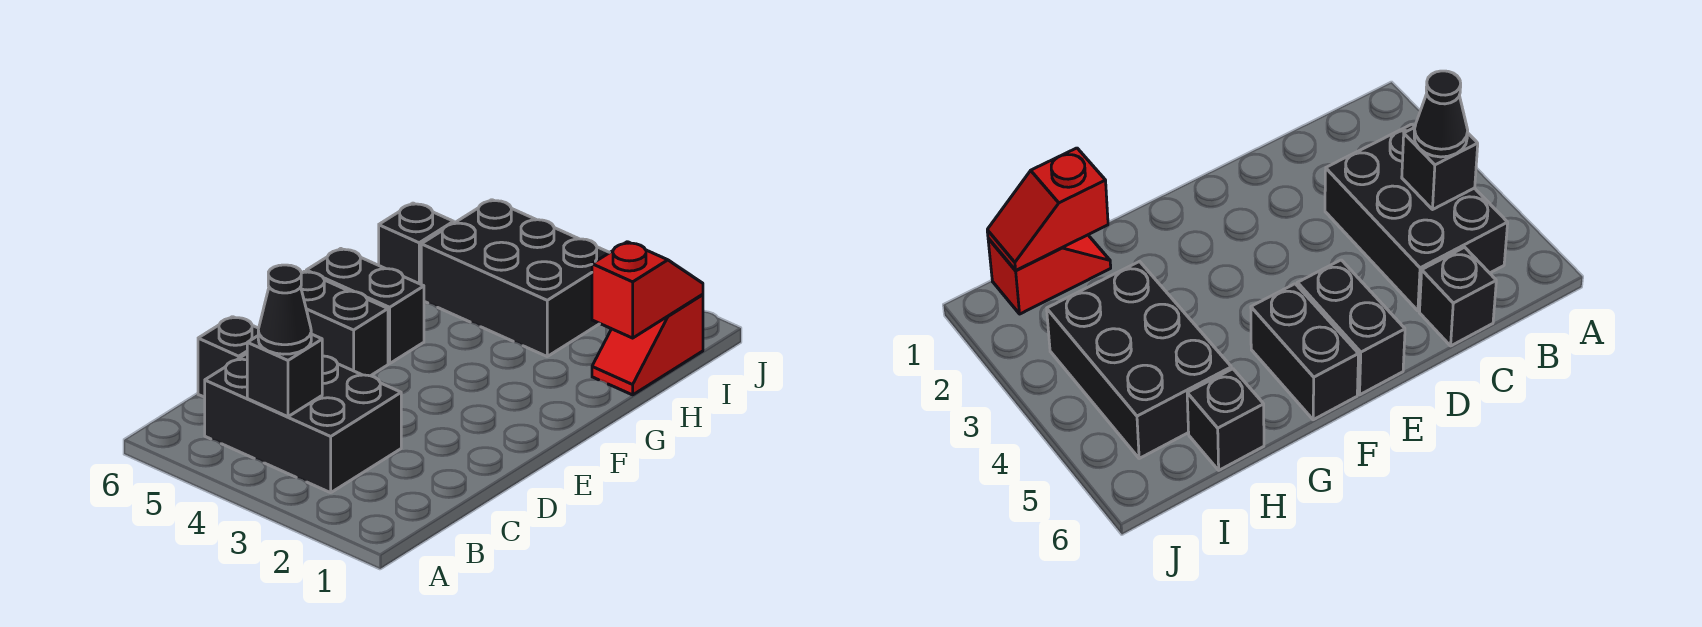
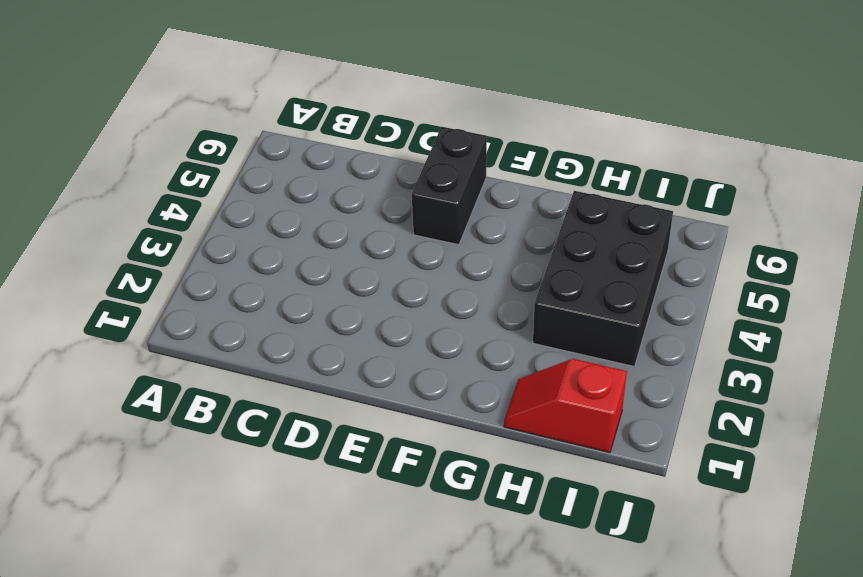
none -> black brick B3:C5 level 1
none -> black brick C6 level 1

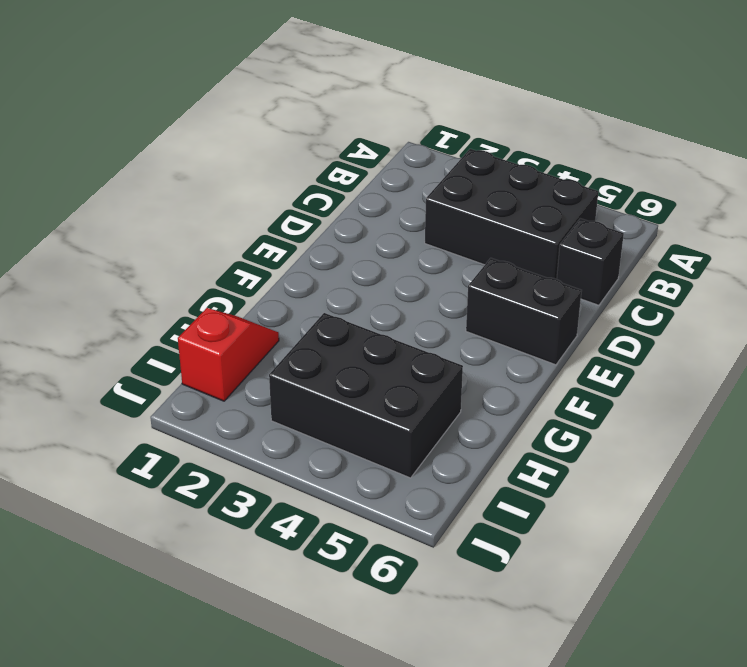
none -> black brick F5:F6 level 1
none -> black brick H6 level 1

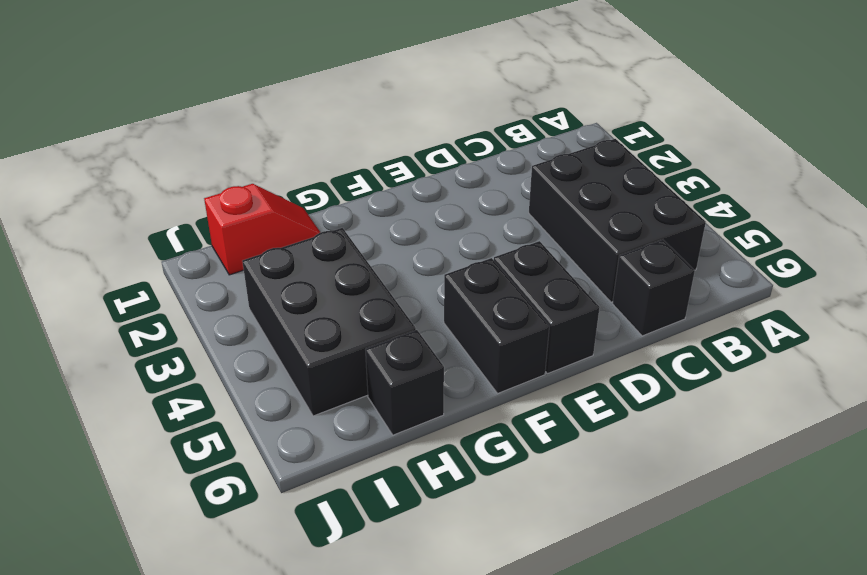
none -> black brick B4 level 2
none -> red slope H1:I1 level 2 top H

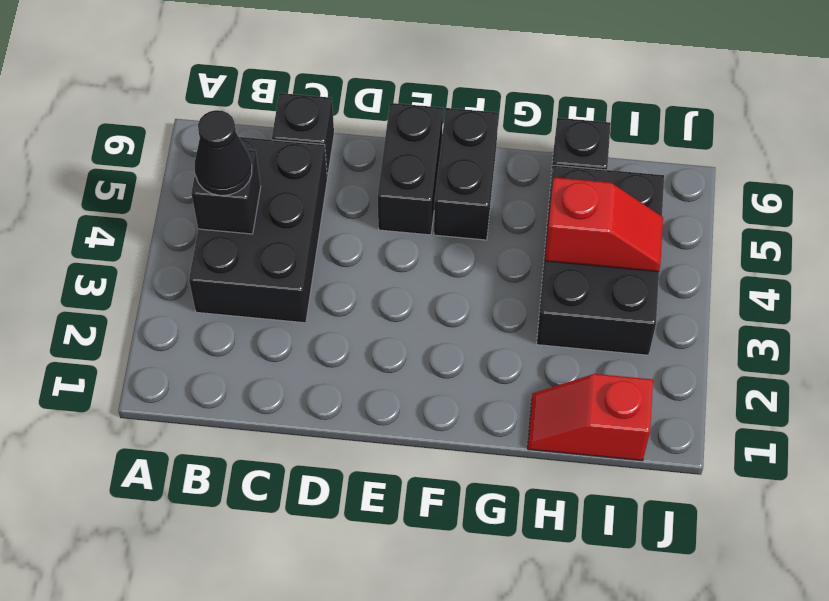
red slope H4:I4 level 2 top H -> red slope H1:I1 level 2 top H

